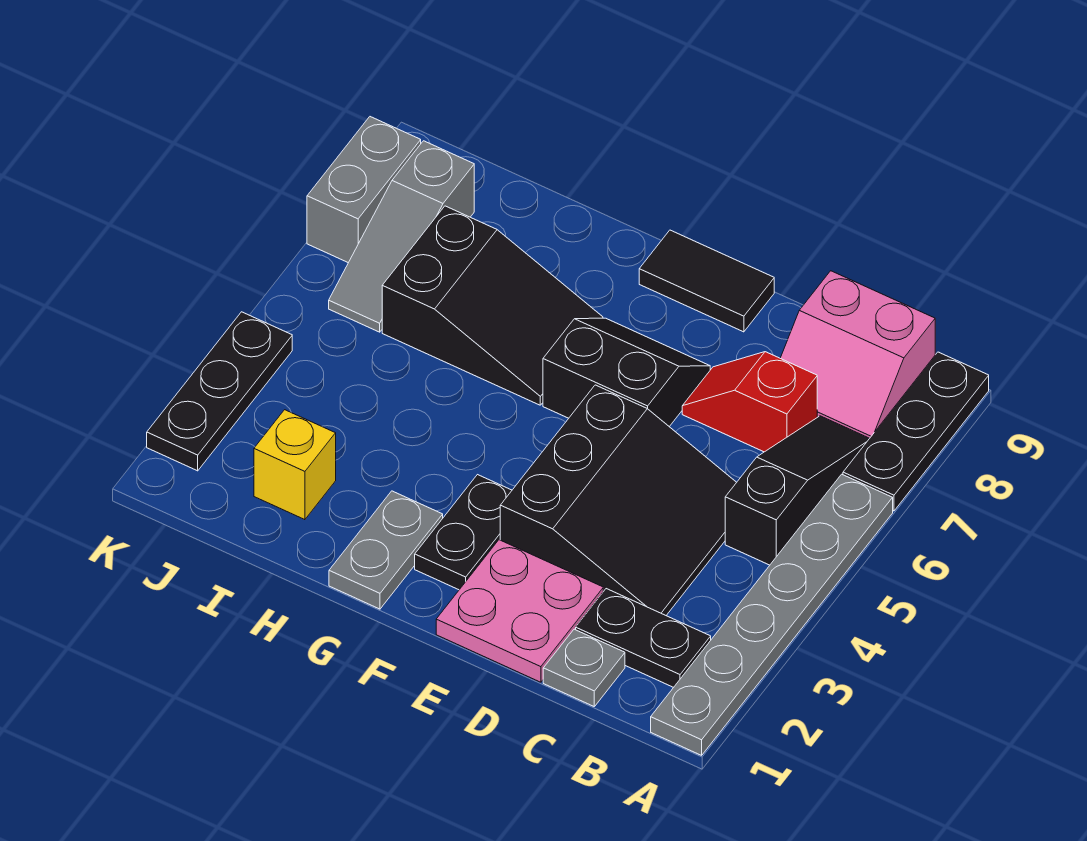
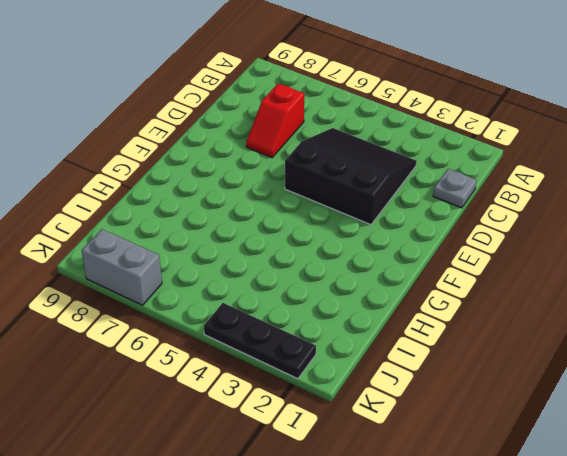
none -> grey plate A1:A6 level 1
none -> black plate A7:A9 level 1
none -> black plate B2:C2 level 1

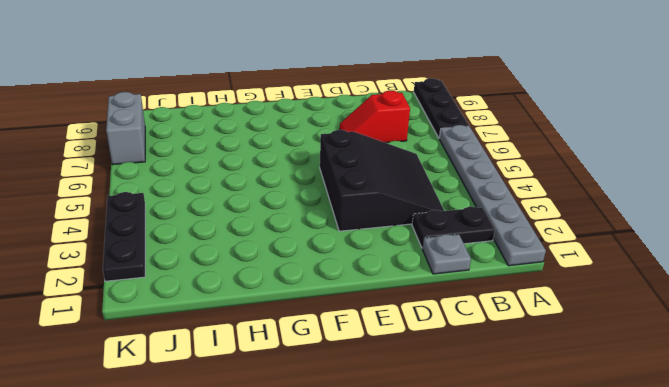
none -> black slope B5:B7 level 1 top 5
none -> pink slope B8:C9 level 1 top 9
none -> pink plate D1:E2 level 1

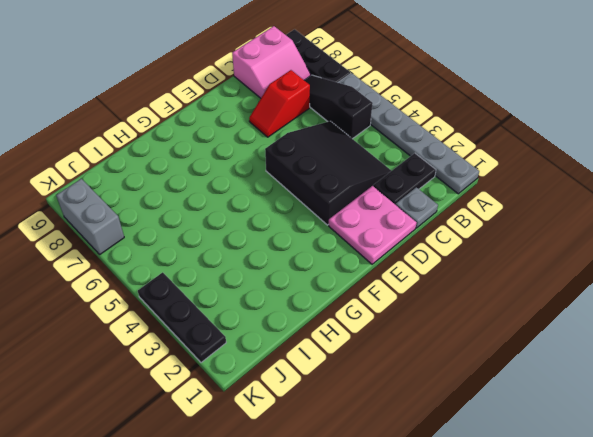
none -> black slope E6:F7 level 1 top 6
none -> black tile E9:F9 level 1
none -> black plate F2:F3 level 1

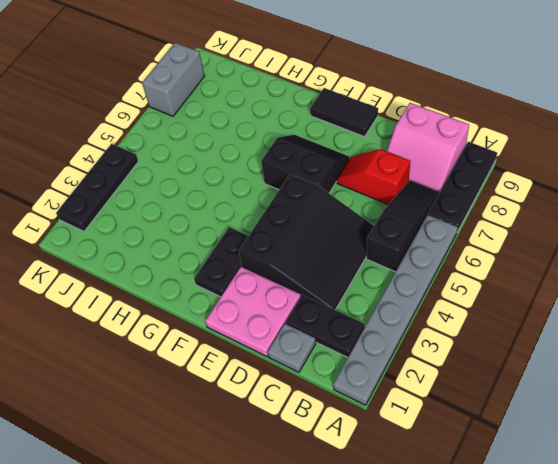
none -> grey plate G1:G2 level 1
none -> black slope G6:I7 level 1 top I
none -> yellow brick I2 level 1

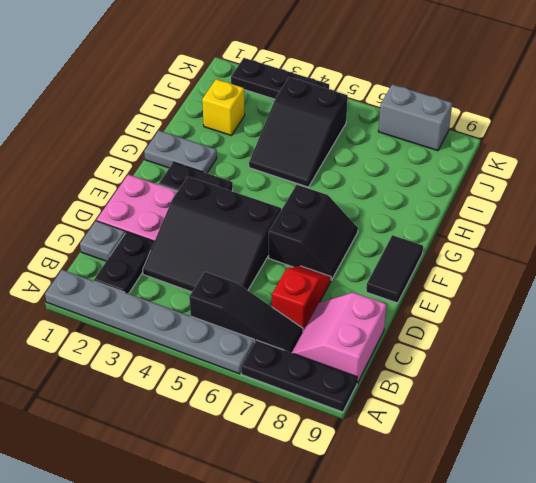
black slope H4:J5 level 1 top J -> black slope G6:I7 level 1 top I
none -> grey slope J6:J8 level 1 top 8

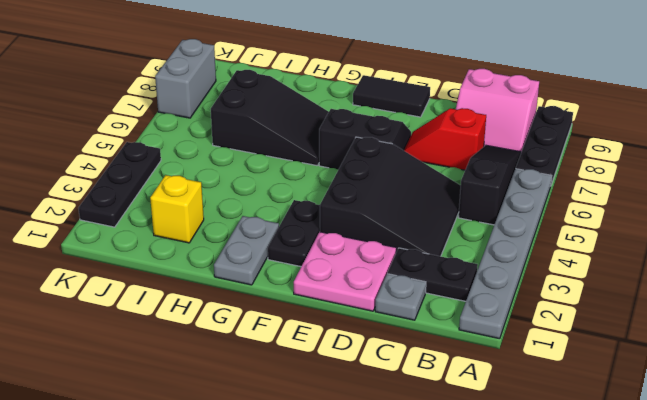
none -> grey slope J6:J8 level 1 top 8

